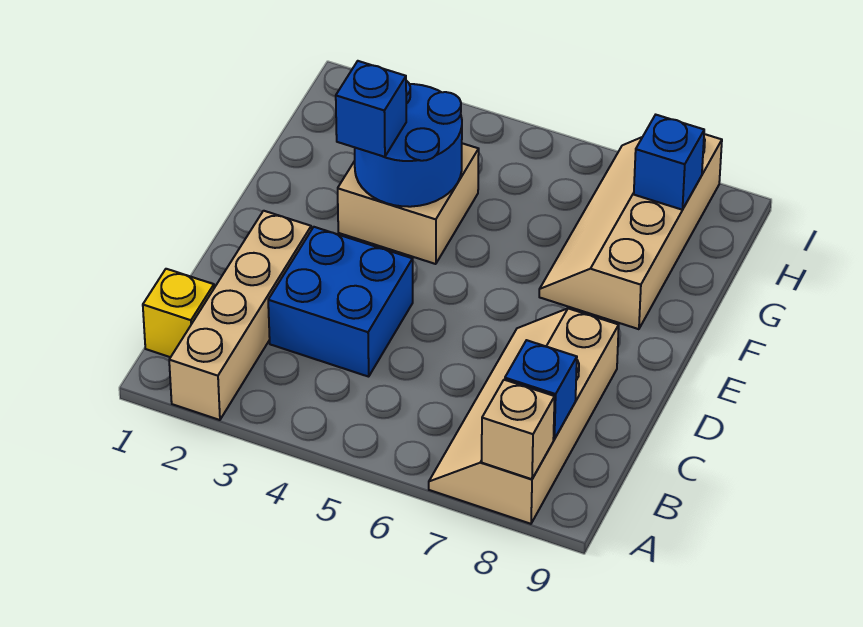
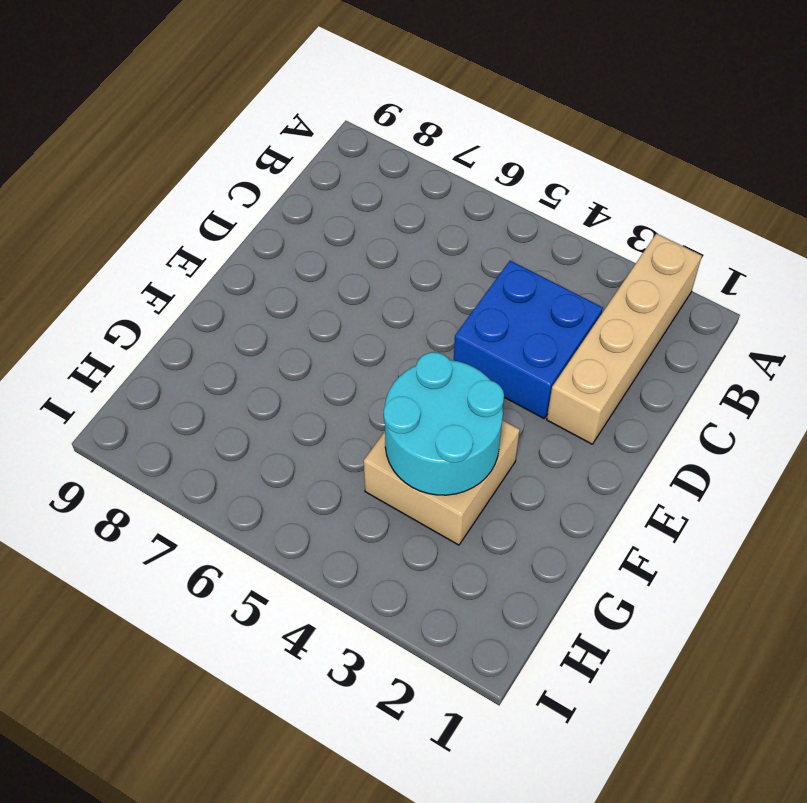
cyan round brick F3:G4 level 2 -> blue round brick F3:G4 level 2
none -> tan slope A7:D8 level 1 top 8
none -> yellow brick B1 level 1

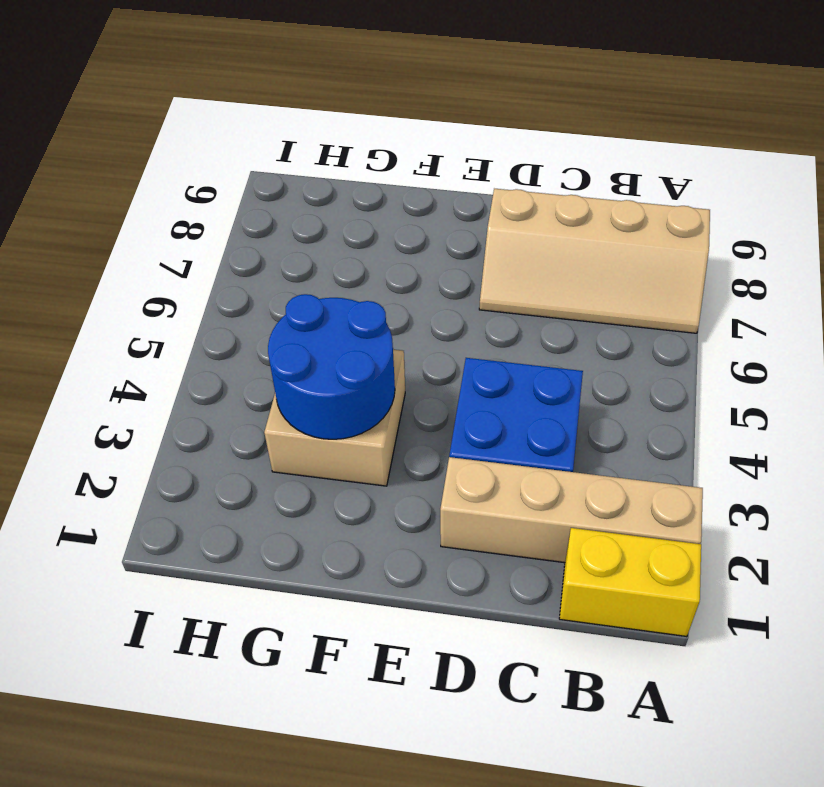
yellow brick A1:B1 level 1 -> yellow brick B1 level 1
none -> tan slope F7:I8 level 1 top 8
none -> tan brick A8 level 2

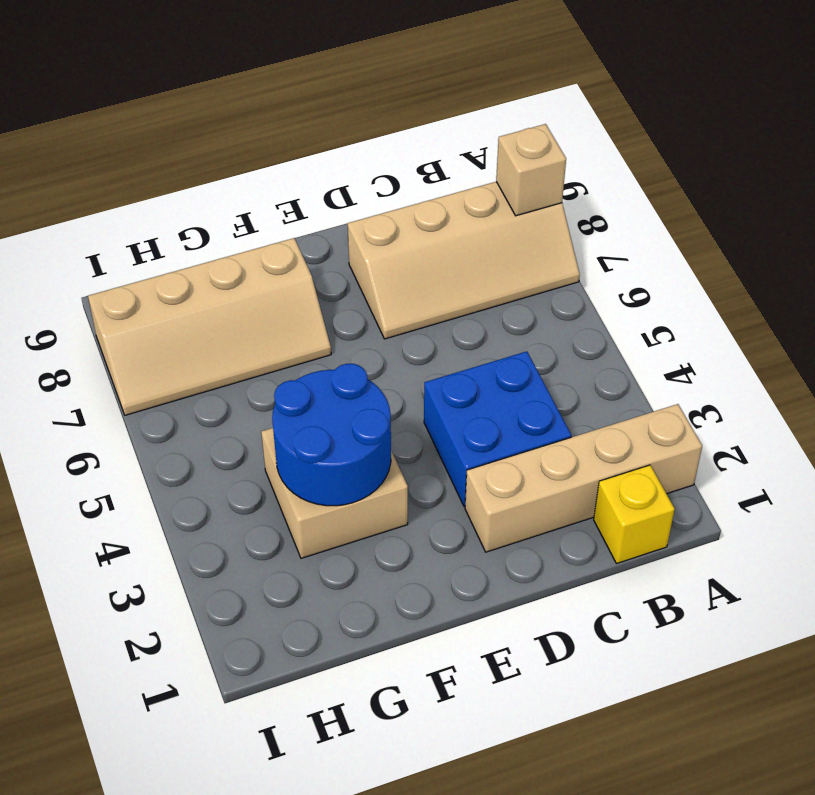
none -> blue brick B8 level 2
none -> blue brick H8 level 2

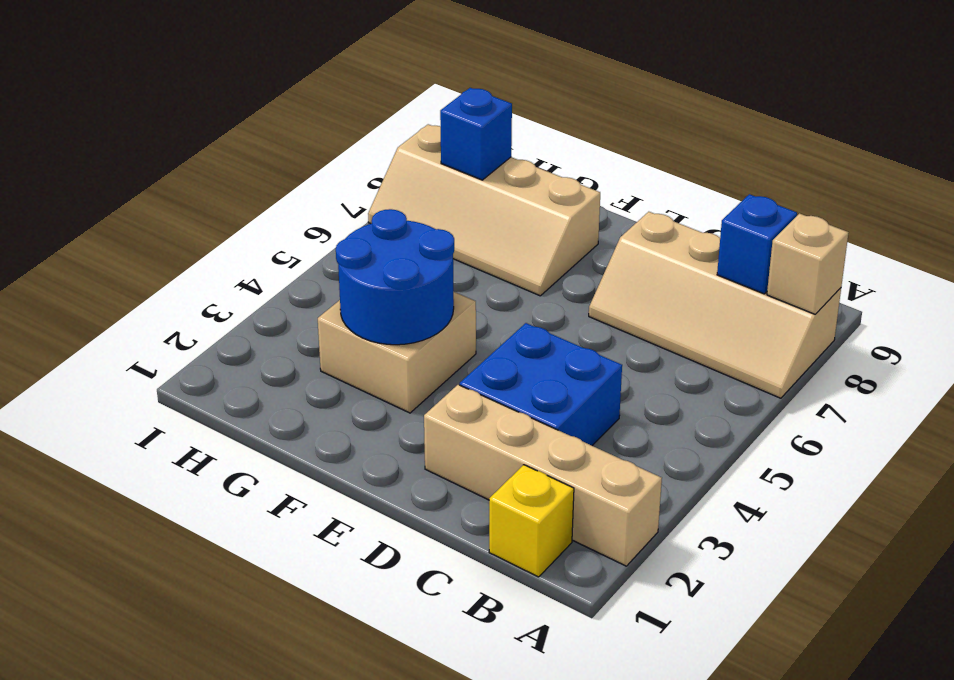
none -> blue brick F3 level 3

